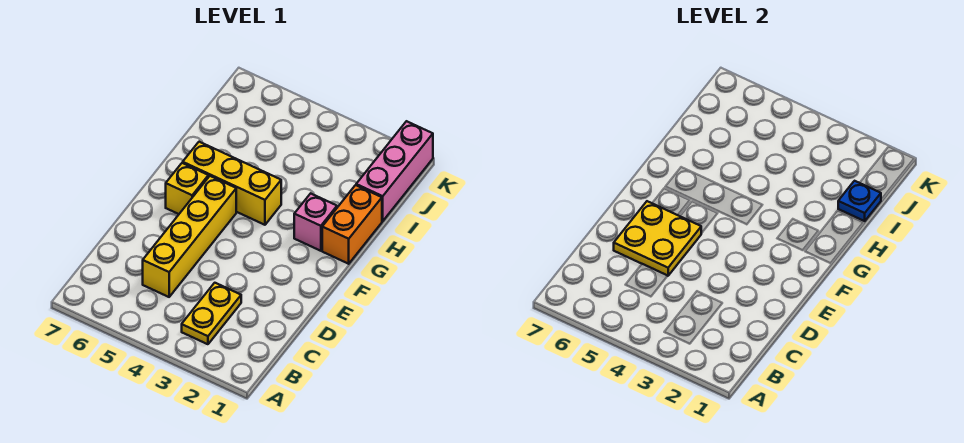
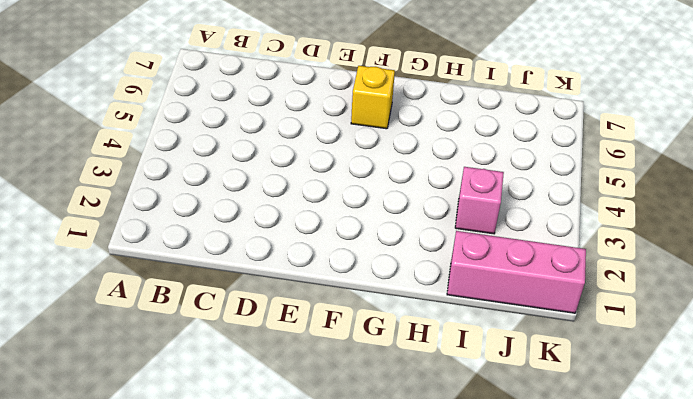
pink brick I3 level 1 -> pink brick G2 level 1
none -> yellow plate B3:C3 level 1
none -> yellow brick C5:F5 level 1

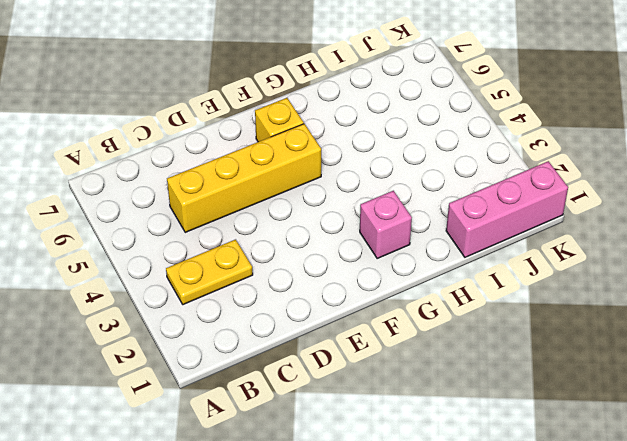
none -> orange brick G1:H1 level 1
none -> yellow brick G4:G6 level 1

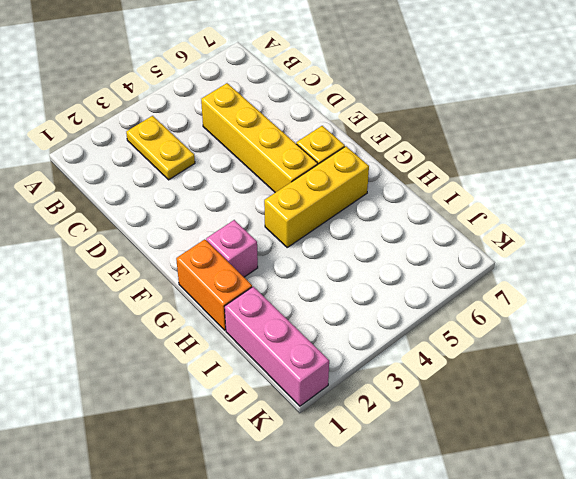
none -> yellow plate D5:E6 level 2
none -> blue plate I1 level 2

